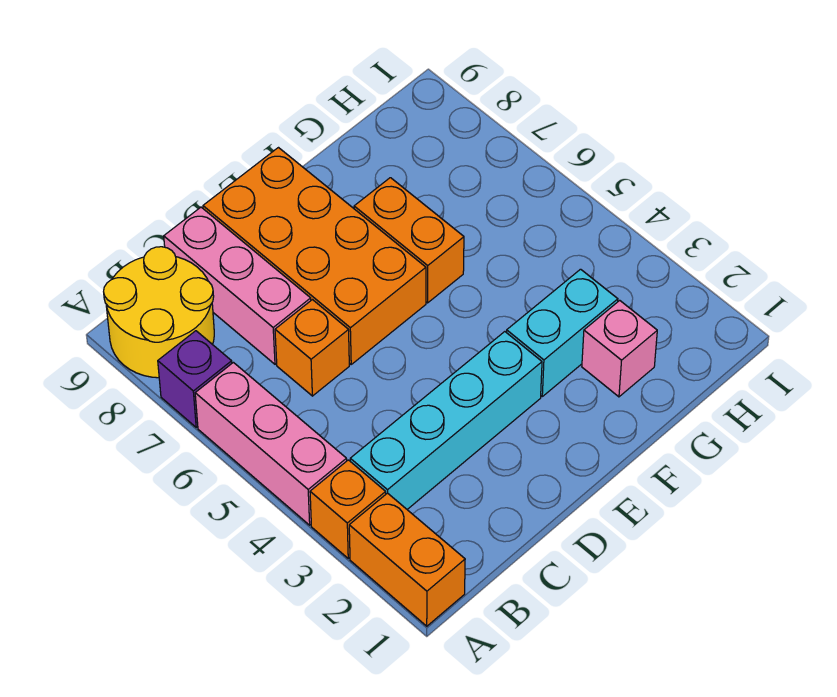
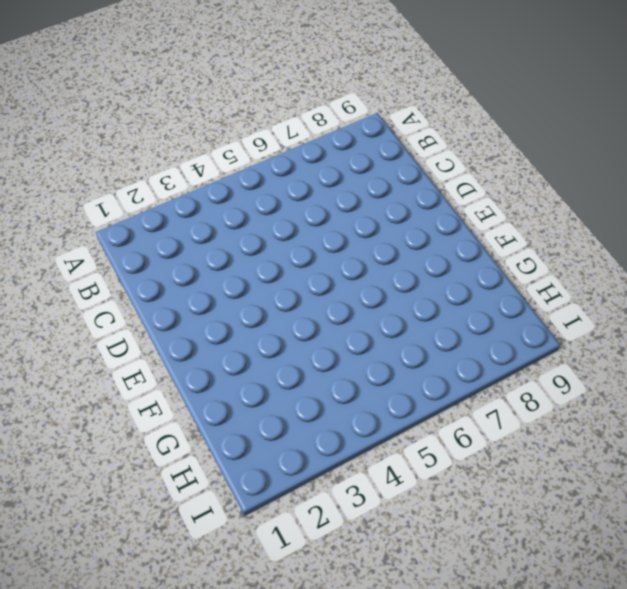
none -> orange brick A1:A2 level 1
none -> orange brick A3 level 1
none -> pink brick A4:A6 level 1

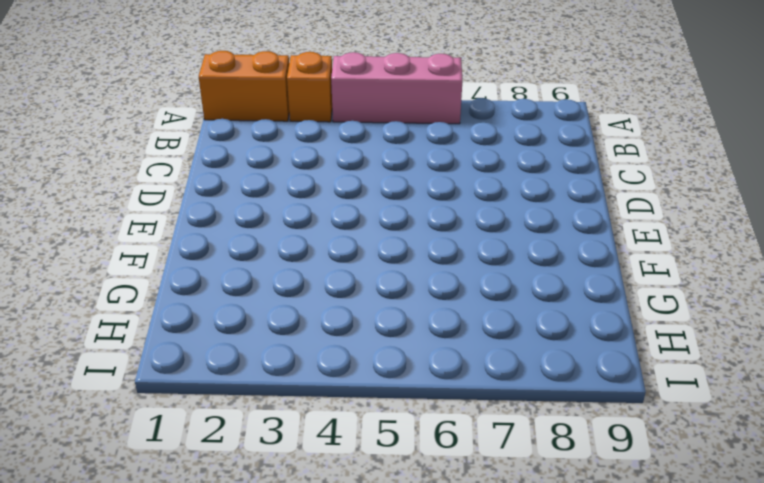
none -> purple brick A7 level 1
none -> yellow round brick A8:B9 level 1
none -> cyan brick B3:E3 level 1

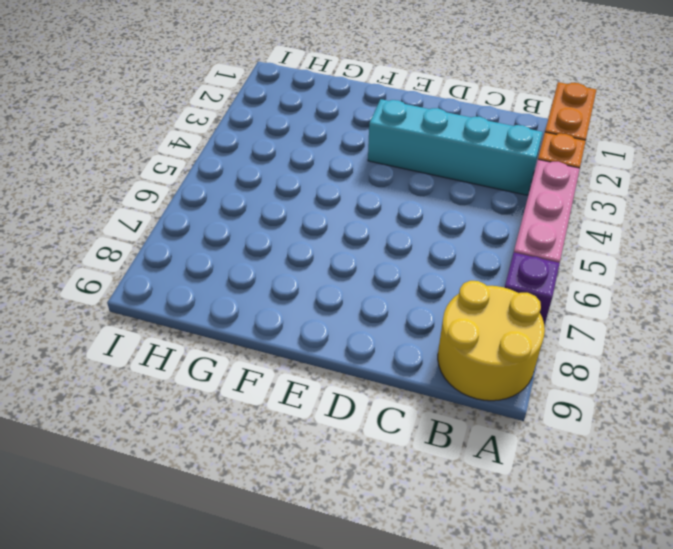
none -> orange brick C6 level 1
none -> pink brick C7:C9 level 1
none -> orange brick D6:E9 level 1

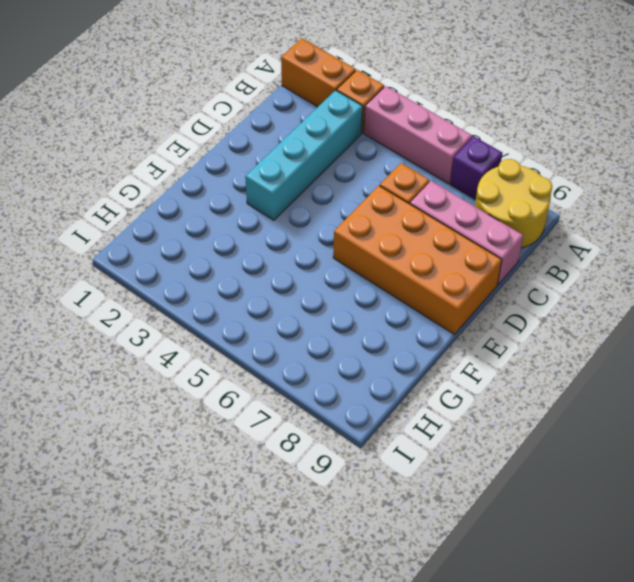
none -> cyan brick F3:G3 level 1
none -> orange brick F6:F7 level 1
none -> pink brick G2 level 1

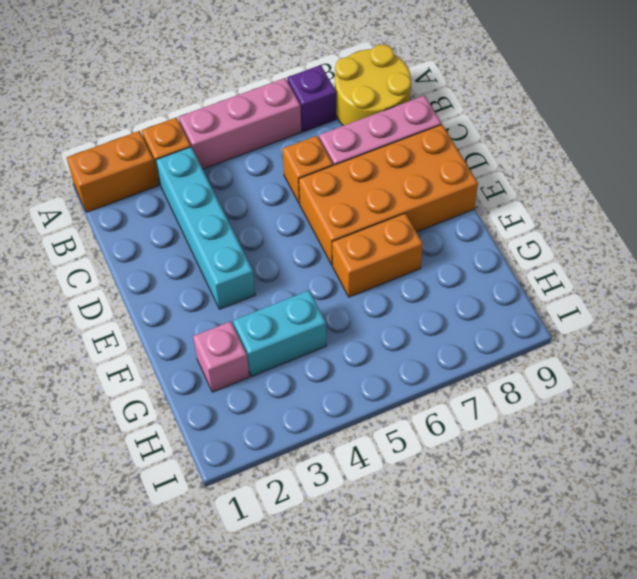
cyan brick G3:G4 level 1 -> cyan brick F3:G3 level 1

